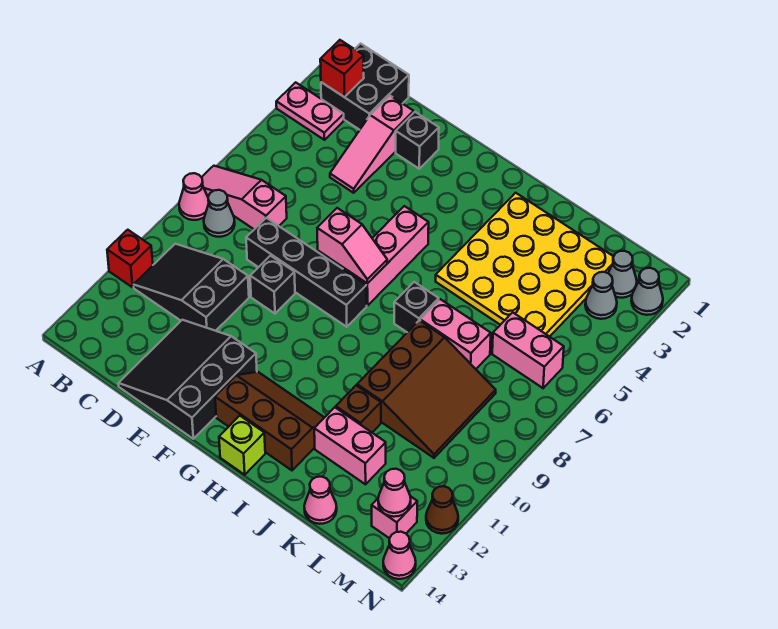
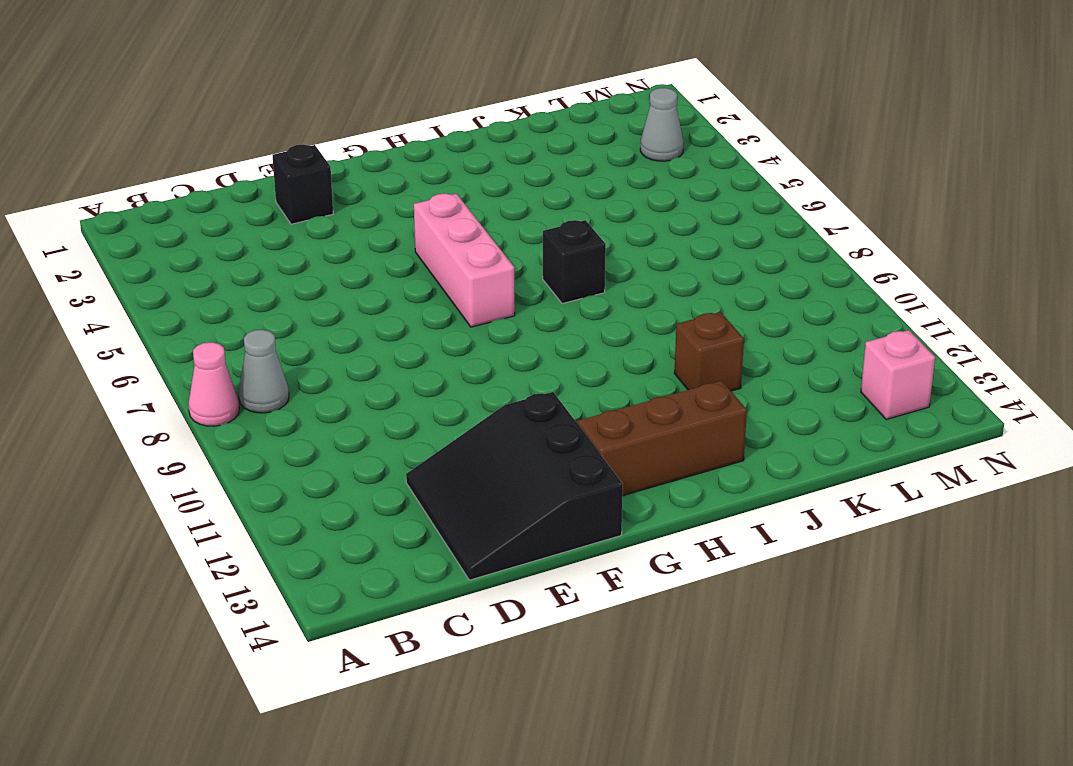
none -> pink plate A3:B3 level 1
none -> pink slope A7:C7 level 1 top C
none -> red brick A11 level 1
none -> black brick B1:C2 level 1

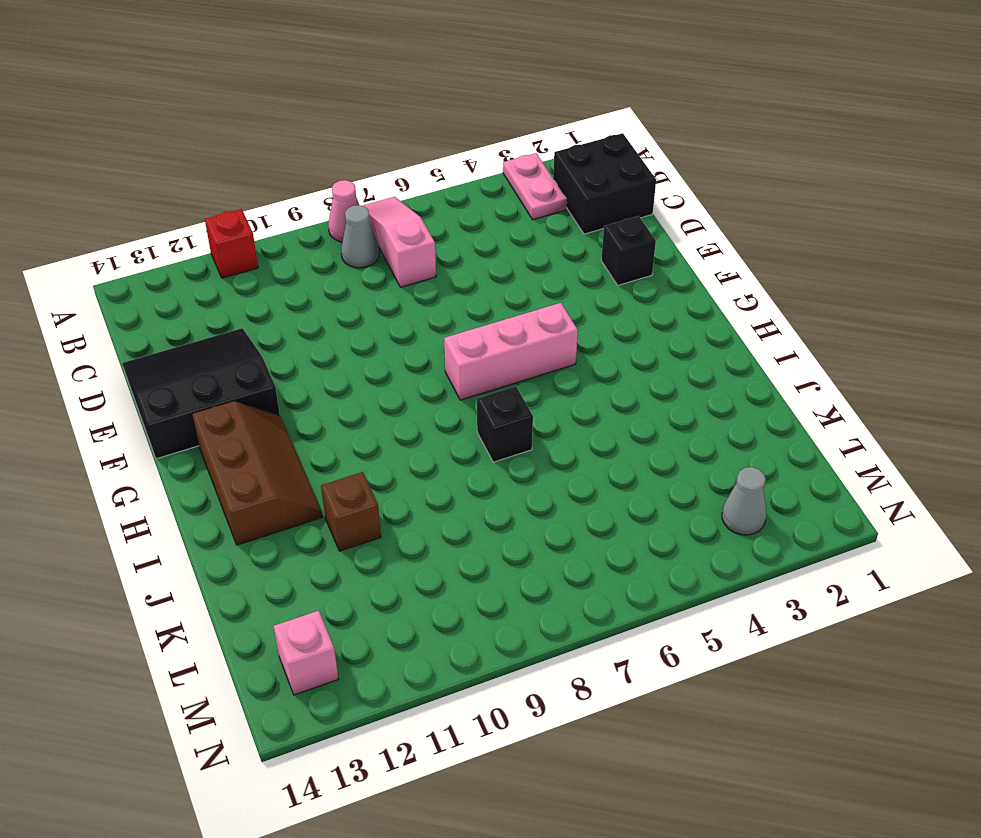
none -> black slope B10:D11 level 1 top D
none -> pink slope D2:D4 level 1 top 2
none -> black brick D8:G8 level 1
none -> black brick E9 level 1

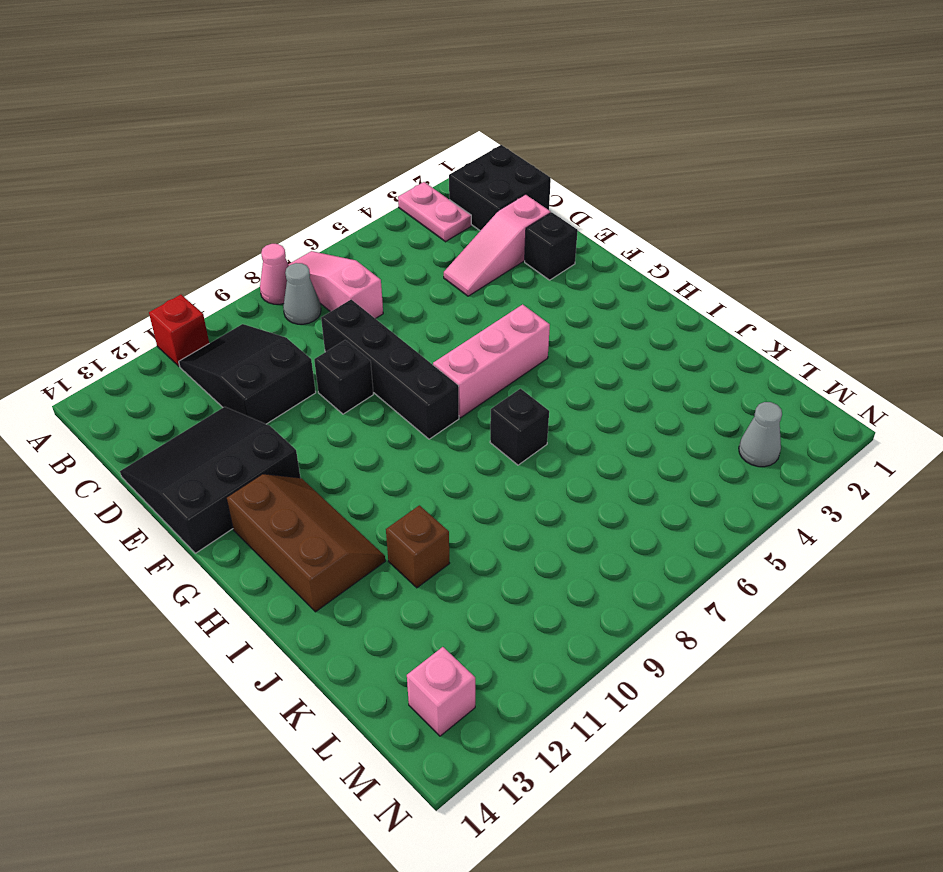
none -> lime brick H14 level 1
none -> yellow plate I2:L5 level 1
none -> pink brick J7:K7 level 1
none -> brown slope J8:L10 level 1 top J

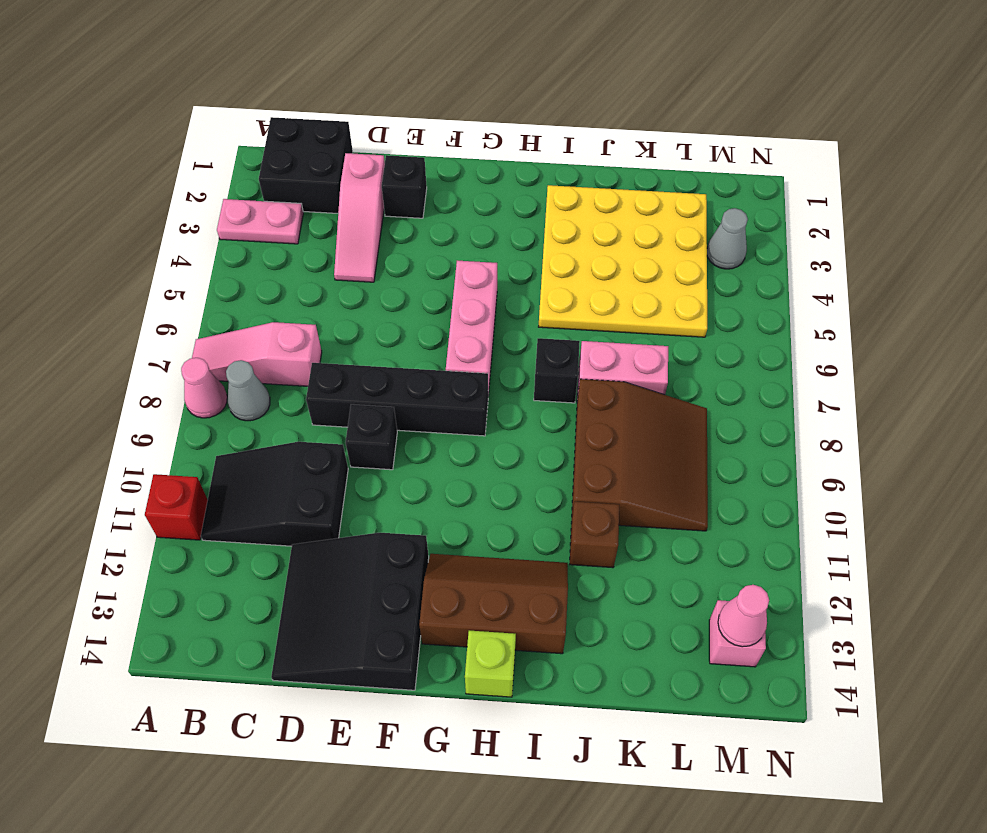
none -> pink brick J12:K12 level 1
none -> pink cone K14 level 1
none -> pink brick L6:M6 level 1
none -> grey cone M2 level 1

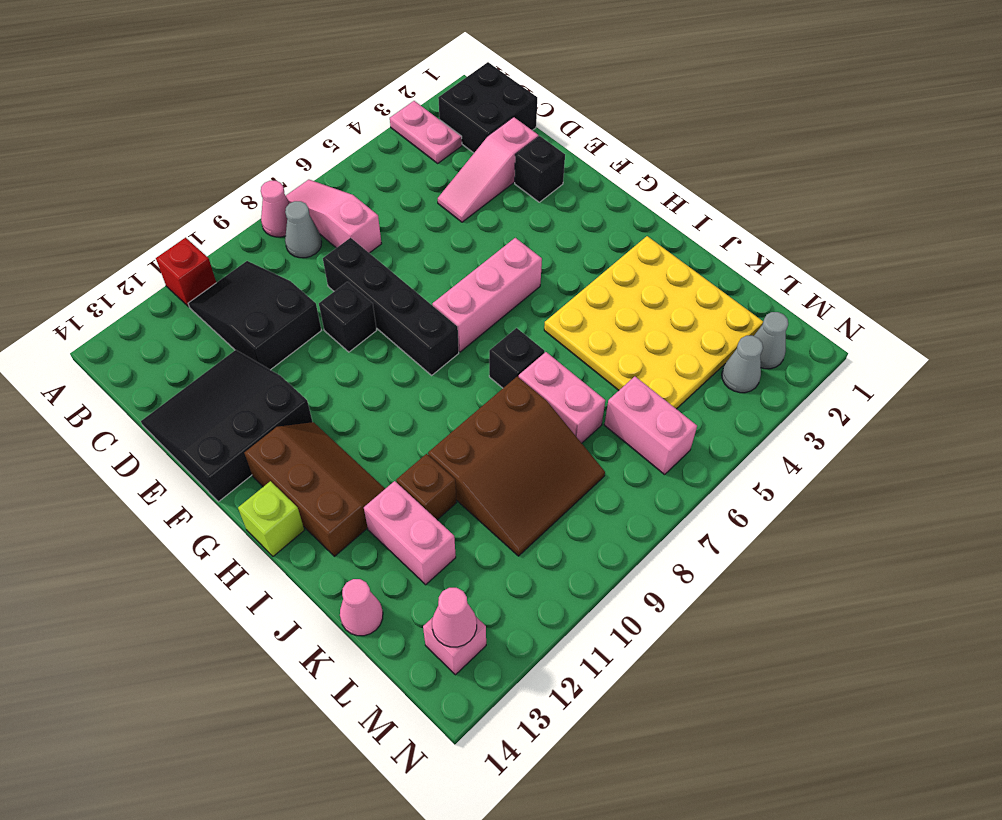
none -> grey cone N2 level 1
none -> brown cone N12 level 1
none -> pink cone N14 level 1
none -> red brick B2 level 2

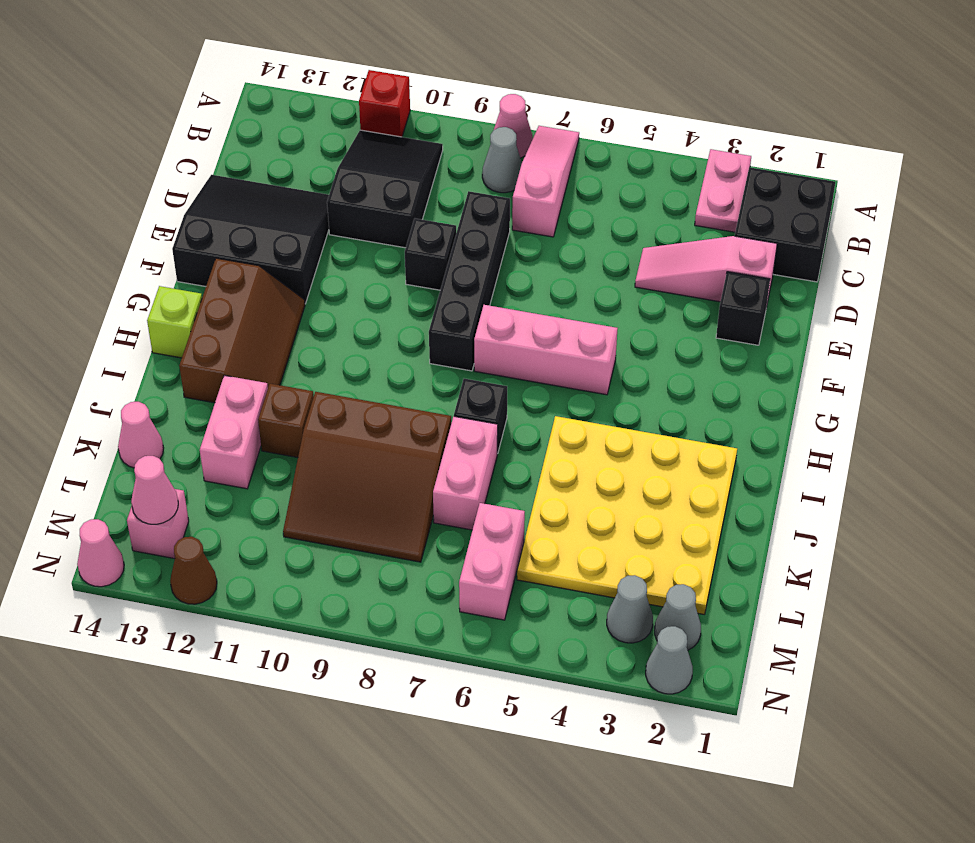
none -> red brick B2 level 2
none -> pink slope F7:G7 level 2 top F

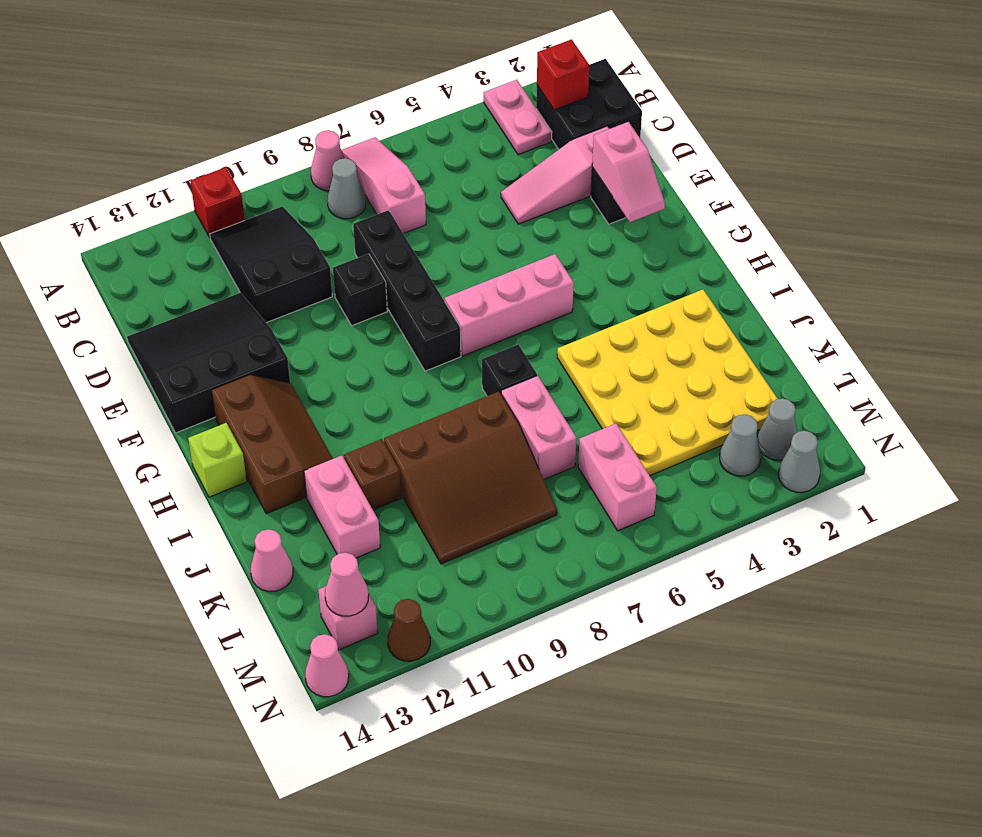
pink slope E2:F2 level 2 top E -> pink slope F7:G7 level 2 top F

